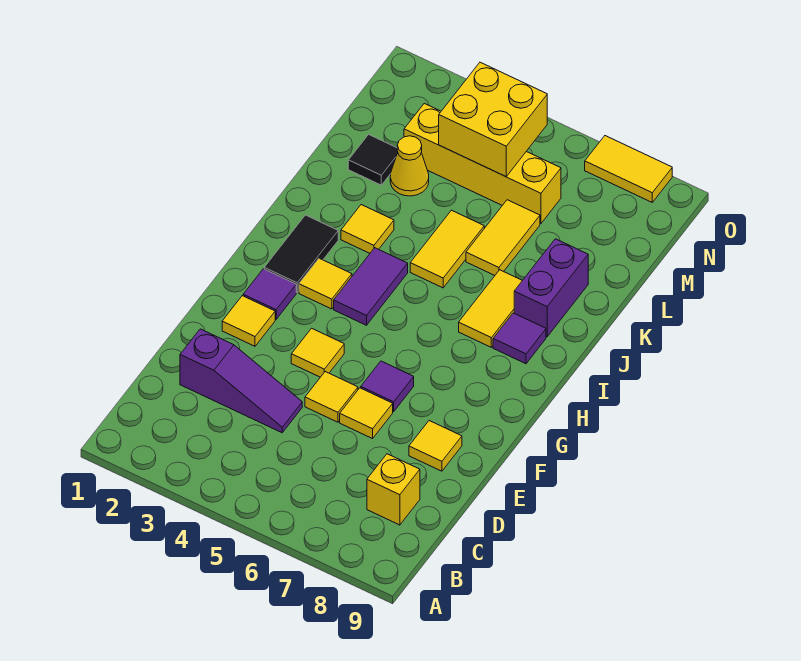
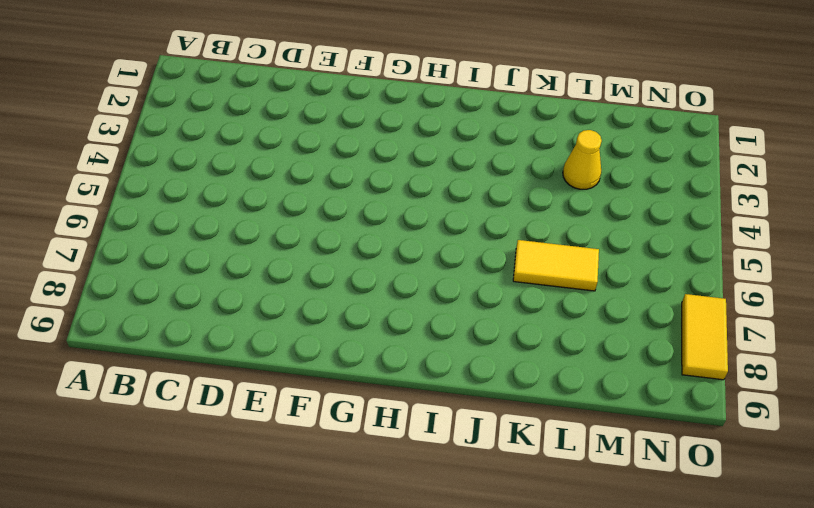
none -> yellow brick C8 level 1
none -> purple slope D2:D4 level 1 top 2
none -> yellow tile E5 level 1

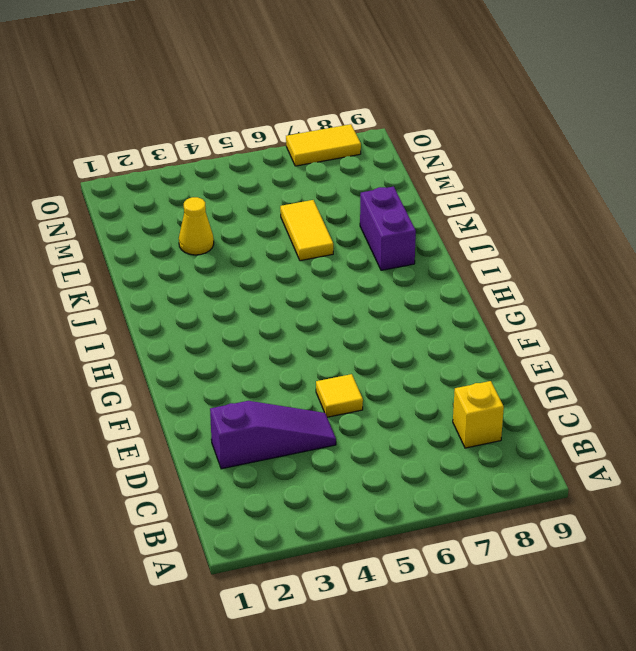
none -> yellow tile E6 level 1
none -> yellow tile E8 level 1
none -> yellow tile F2 level 1

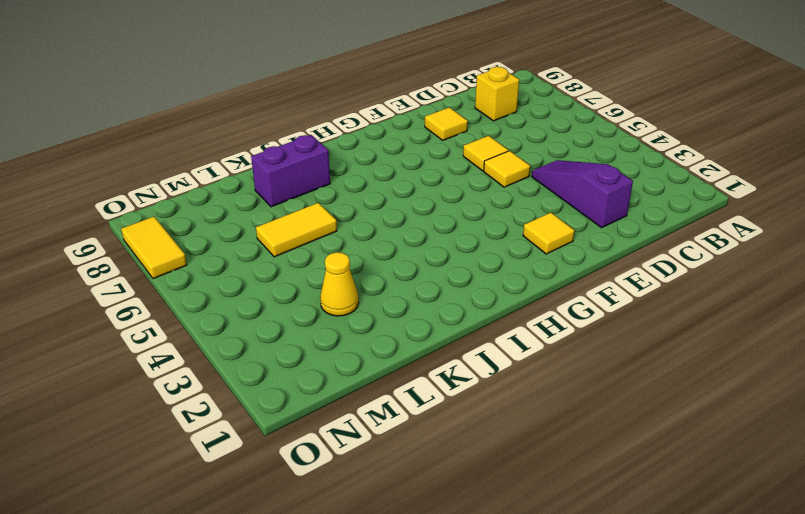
none -> yellow tile F4 level 1
none -> purple tile F6 level 1
none -> purple tile G2 level 1

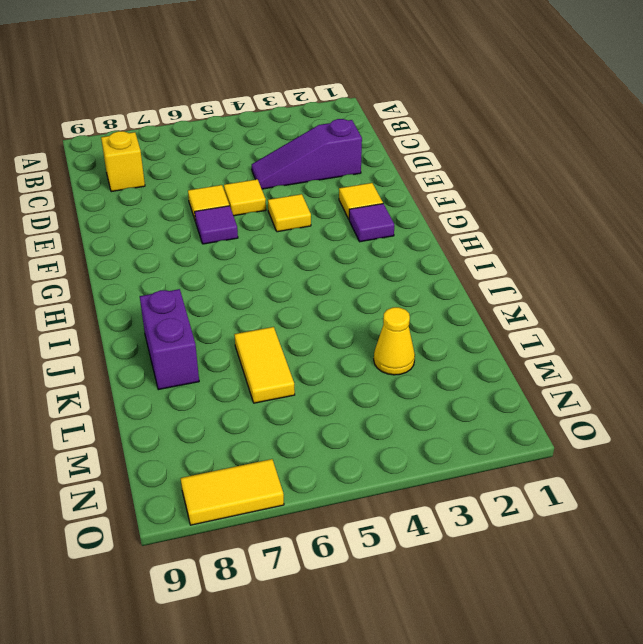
none -> yellow tile E8 level 1
none -> black tile H2:I2 level 1
none -> yellow tile H3 level 1

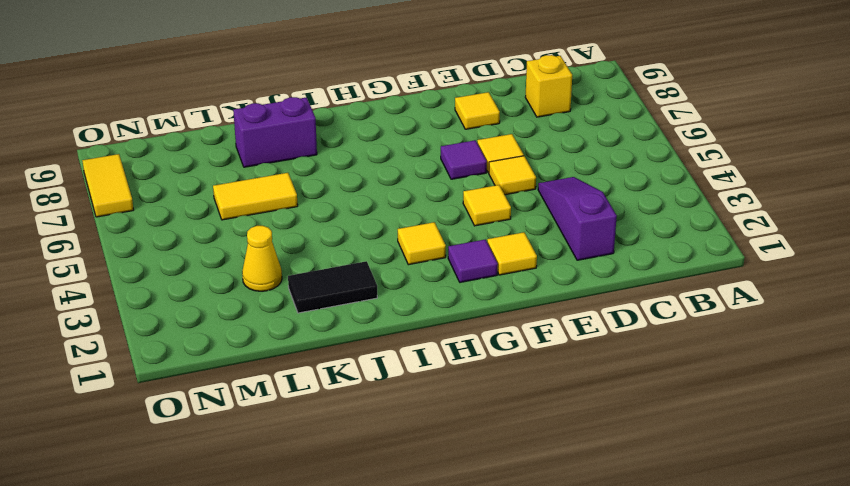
black tile J2:K2 level 1 -> black tile H2:I2 level 1
none -> purple tile H4:I4 level 1
none -> yellow tile I7:J7 level 1
none -> purple tile I8 level 1

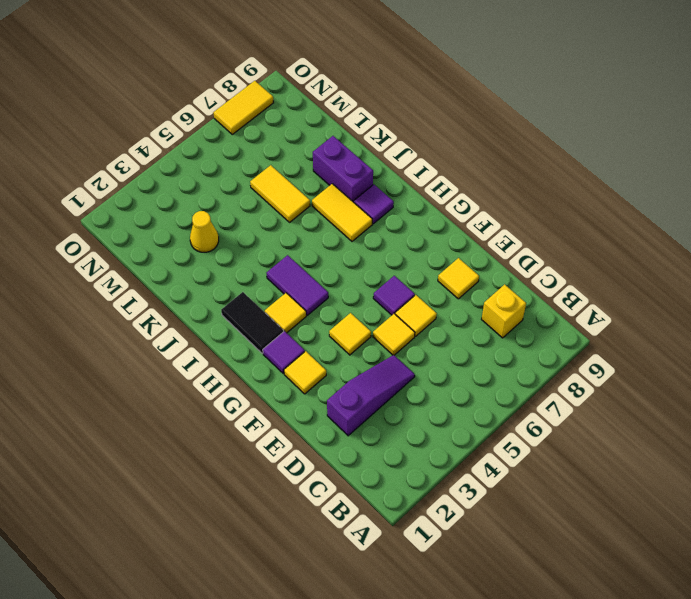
none -> yellow tile J3 level 1
none -> yellow tile J5:K5 level 1
none -> black tile L2 level 1

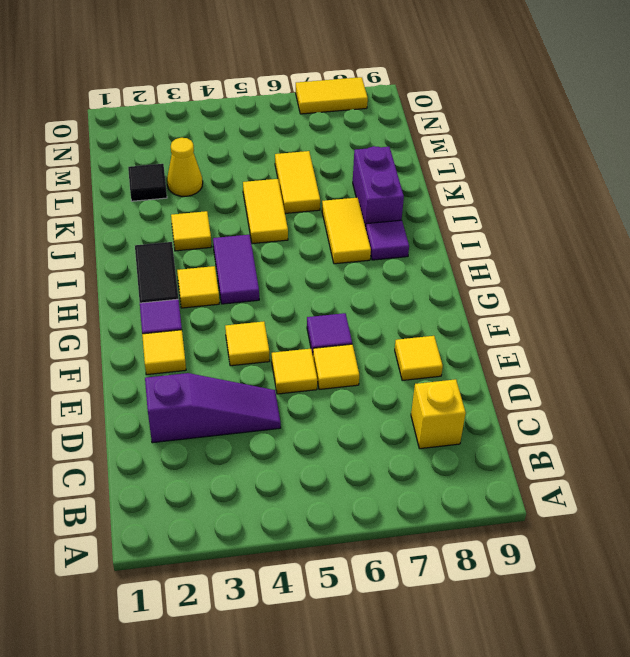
none -> yellow brick M3:M6 level 1
none -> yellow brick M4:N5 level 2

